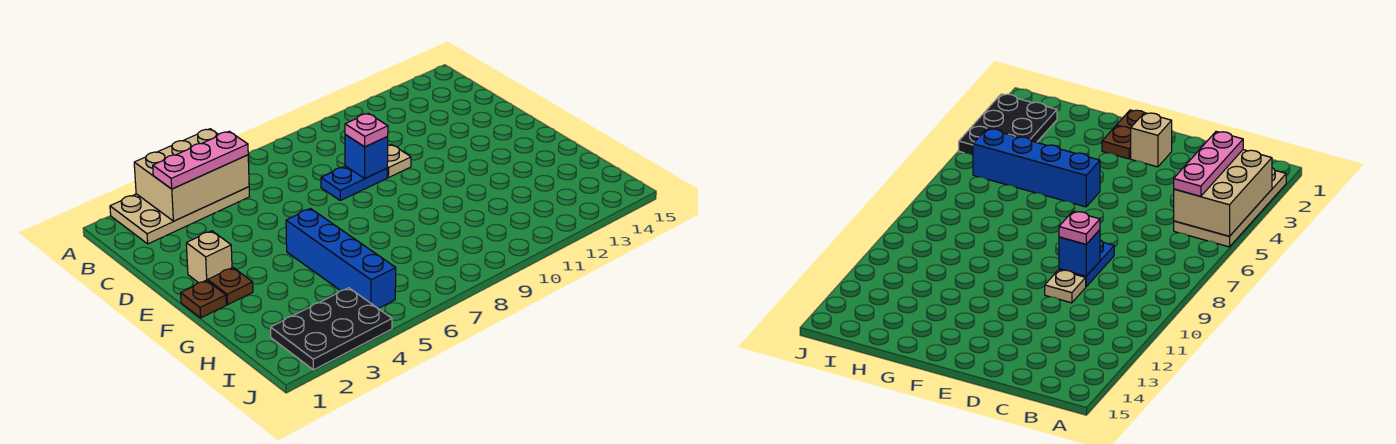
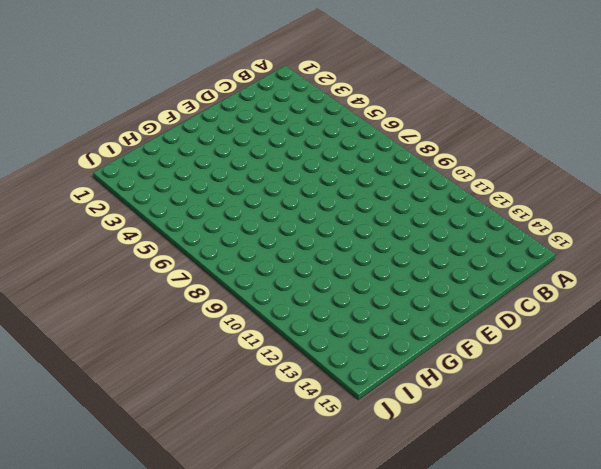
none -> tan plate A2:B5 level 1
none -> blue plate D8:D9 level 1
none -> tan plate D10 level 1

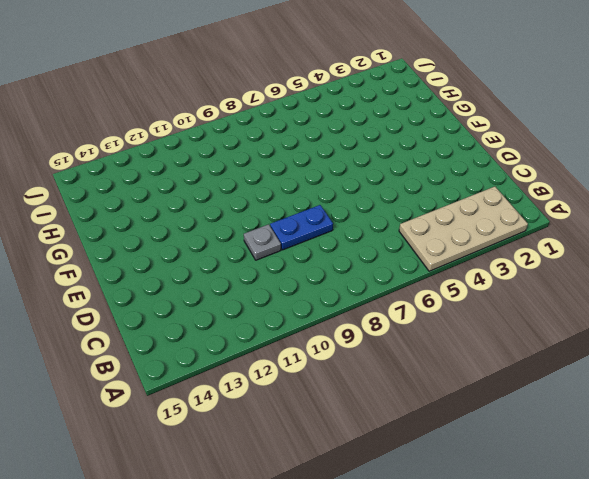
grey plate D10 level 1 -> tan plate D10 level 1
none -> tan brick E2 level 1
none -> brown plate F1 level 1
none -> brown plate F2 level 1

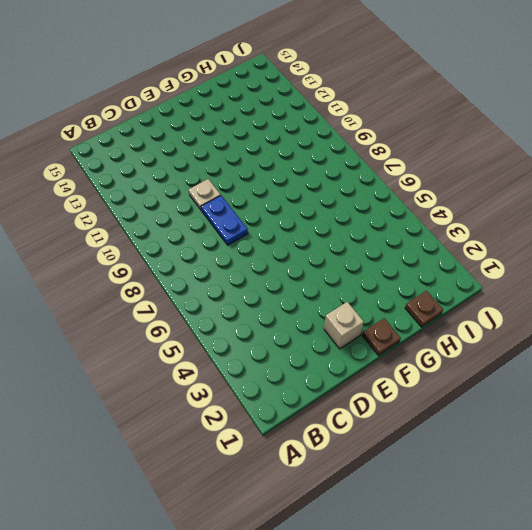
brown plate H1 level 1 -> brown plate F2 level 1
none -> tan plate A2:B5 level 1
none -> blue brick F5:I5 level 1
none -> black plate I2:J4 level 1

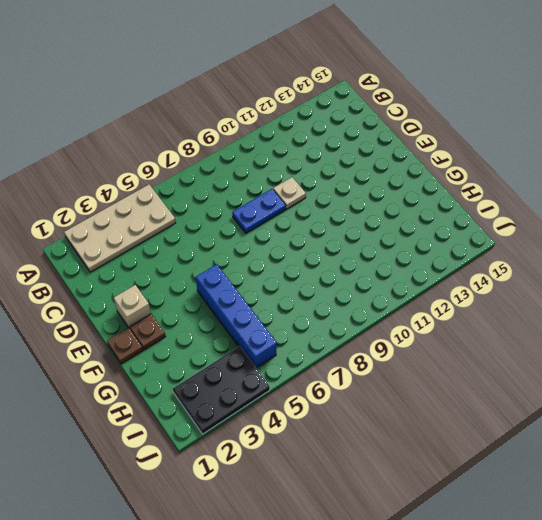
none -> tan brick A3:B5 level 2
none -> blue brick D9 level 2
none -> pink plate B3:B5 level 3

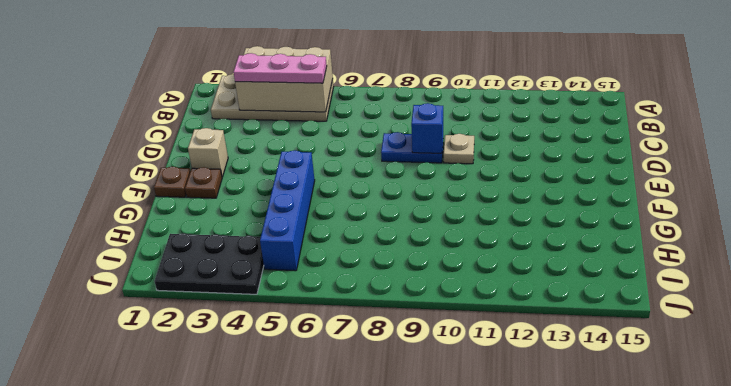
none -> pink plate D9 level 3

